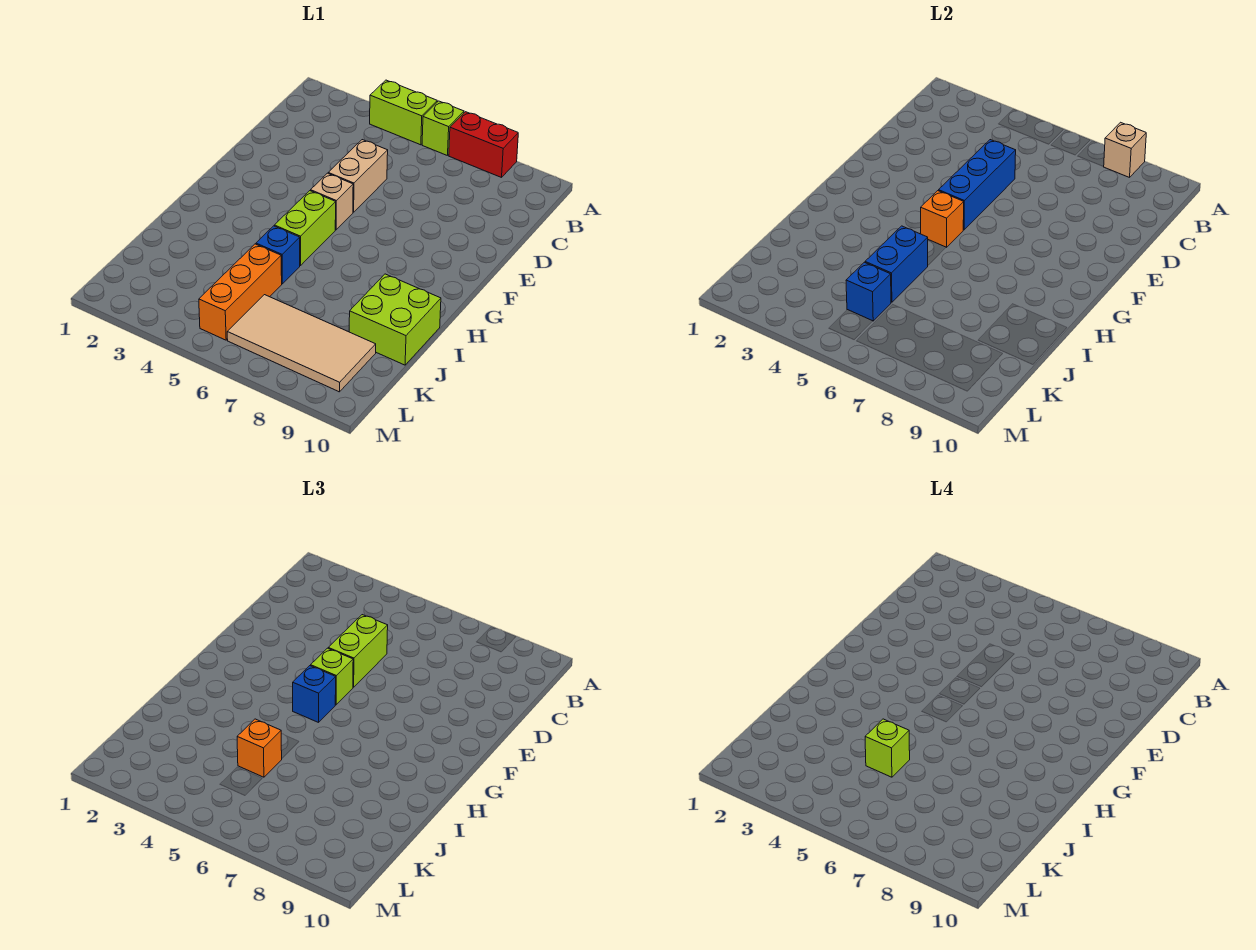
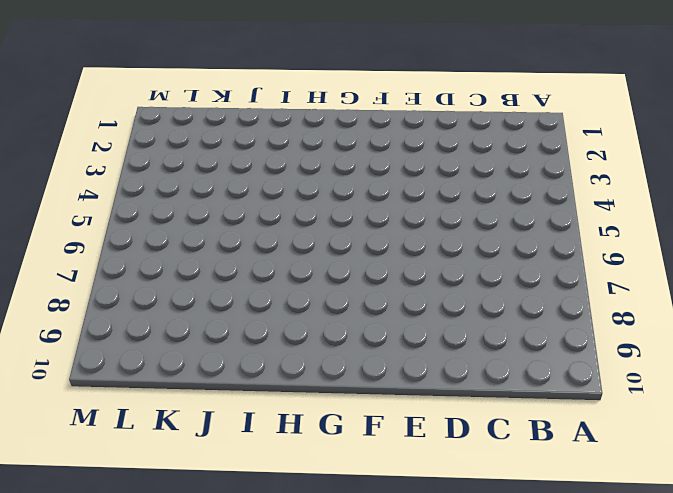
none -> lime brick A4:A5 level 1
none -> lime brick A6 level 1
none -> red brick A7:A8 level 1

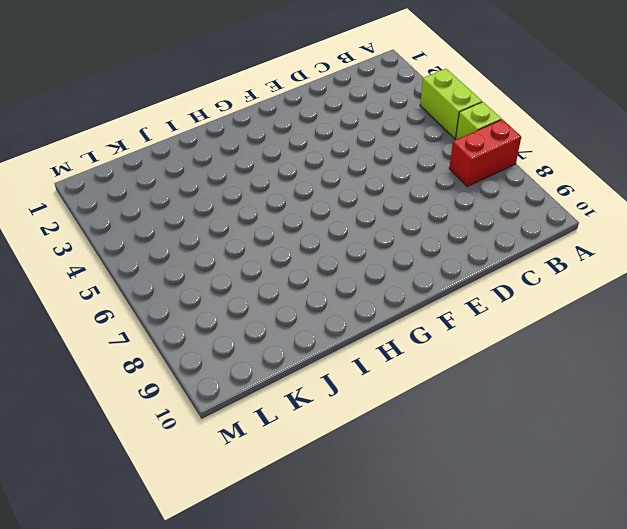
red brick A7:B7 level 1 -> red brick A7:A8 level 1
none -> tan brick D5:E5 level 1
none -> tan brick F5 level 1
none -> lime brick G5:H5 level 1

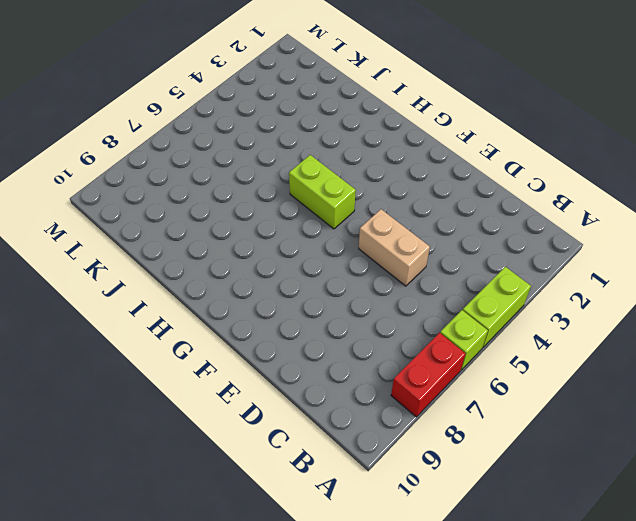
none -> tan brick F5 level 1
none -> blue brick I5 level 1
none -> lime brick I9:J10 level 1

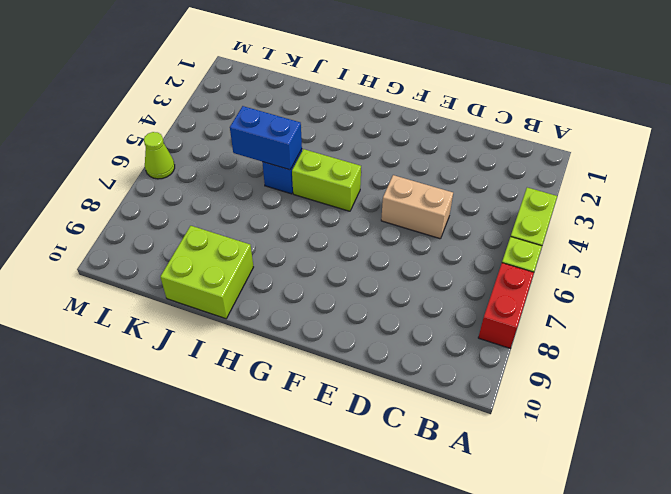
lime cone M6 level 1 -> none
none -> tan brick F5 level 1
none -> orange brick J5:L5 level 1
none -> tan tile K6:L9 level 1

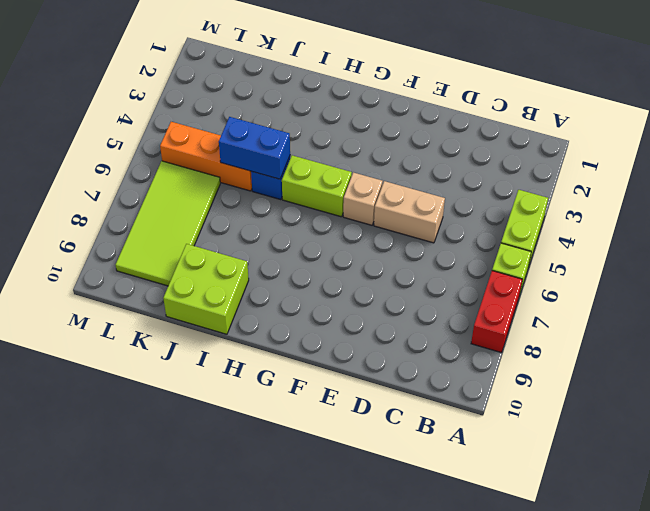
lime tile K6:L9 level 1 -> tan tile K6:L9 level 1
none -> tan brick A8 level 2
none -> blue brick D5:F5 level 2
none -> orange brick G5 level 2

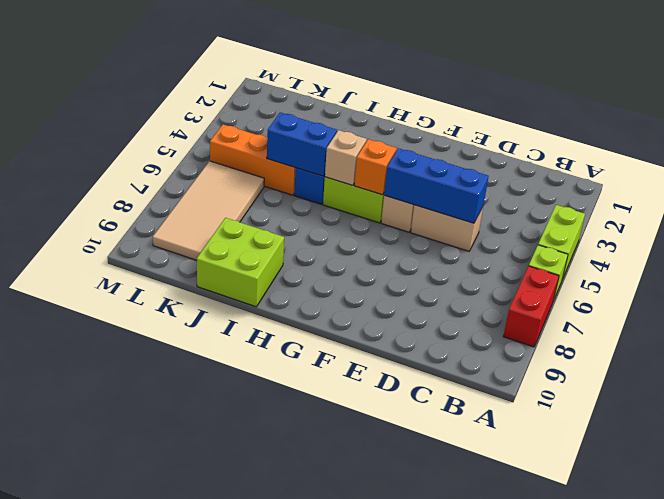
tan brick H5 level 2 -> tan brick A8 level 2
none -> blue brick K5 level 2
none -> lime brick D5:E5 level 3
none -> lime brick F5 level 3

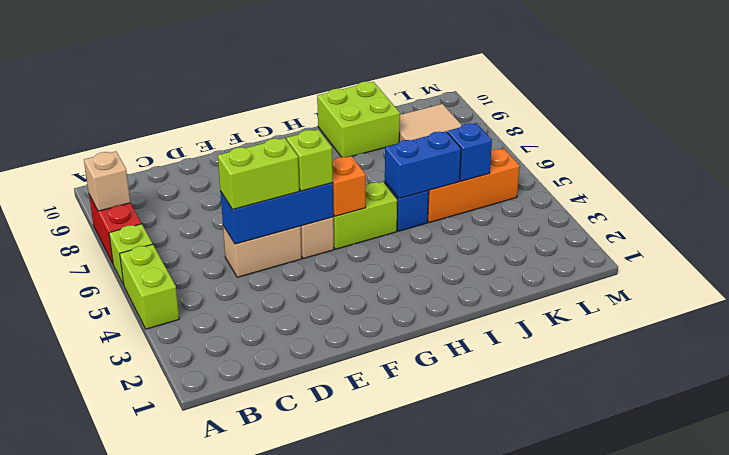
none -> blue brick G5 level 3
none -> orange brick J5 level 3
none -> lime brick J5 level 4

